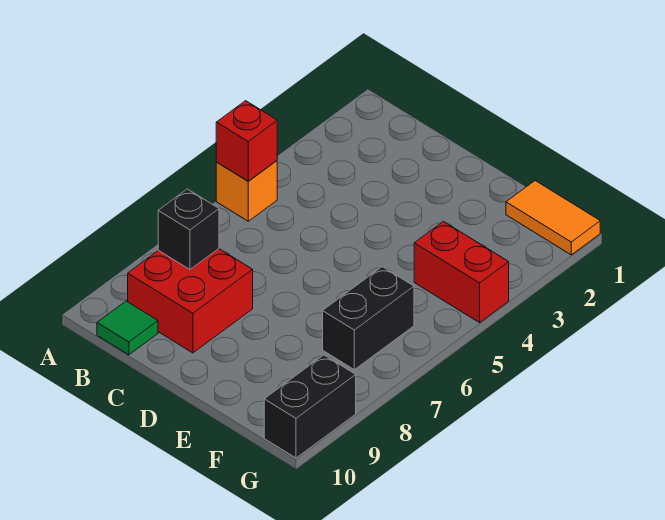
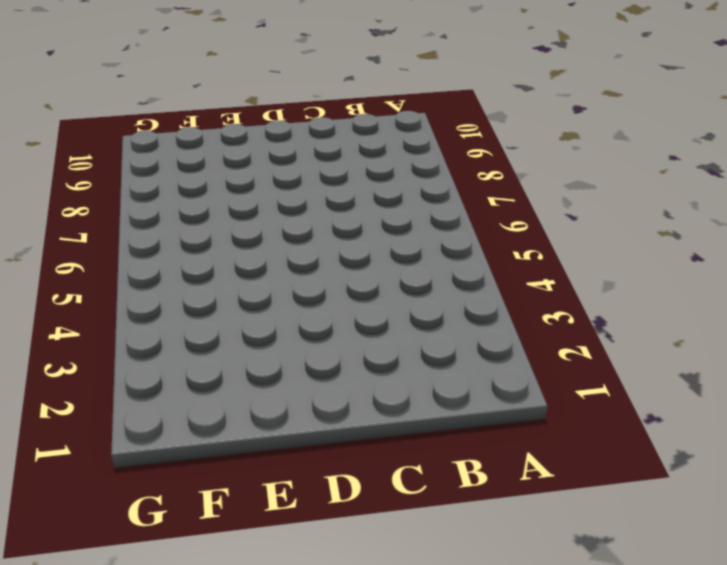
none -> orange brick A5 level 1
none -> red brick B8:C9 level 1

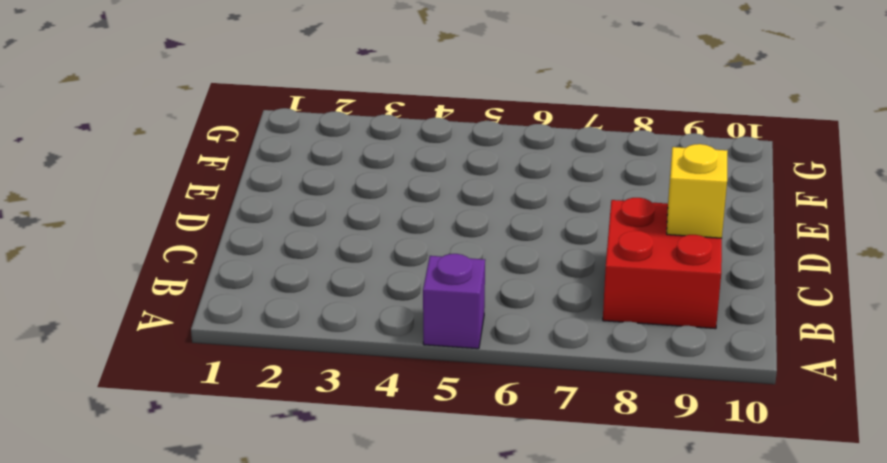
purple brick A5 level 1 -> orange brick A5 level 1
yellow brick C9 level 2 -> none
none -> green tile B10 level 1
none -> orange tile F1:G1 level 1

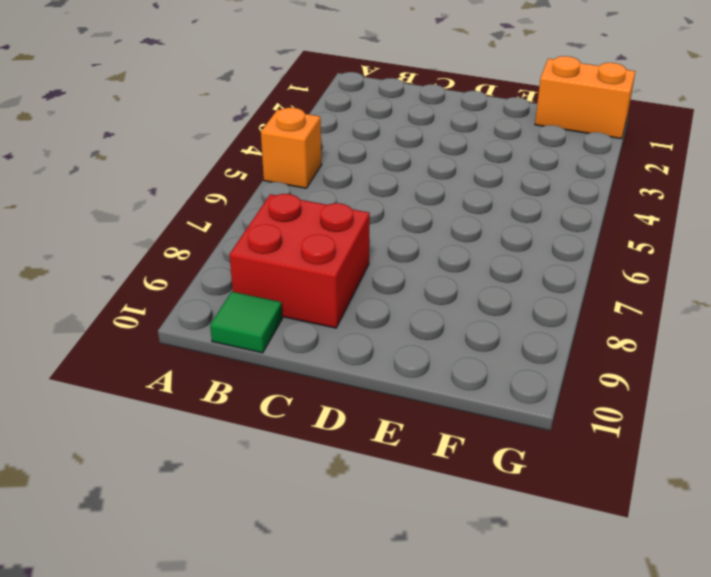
orange brick F1:G1 level 1 -> orange tile F1:G1 level 1
none -> red brick F4:G4 level 1
none -> black brick F6:F7 level 1

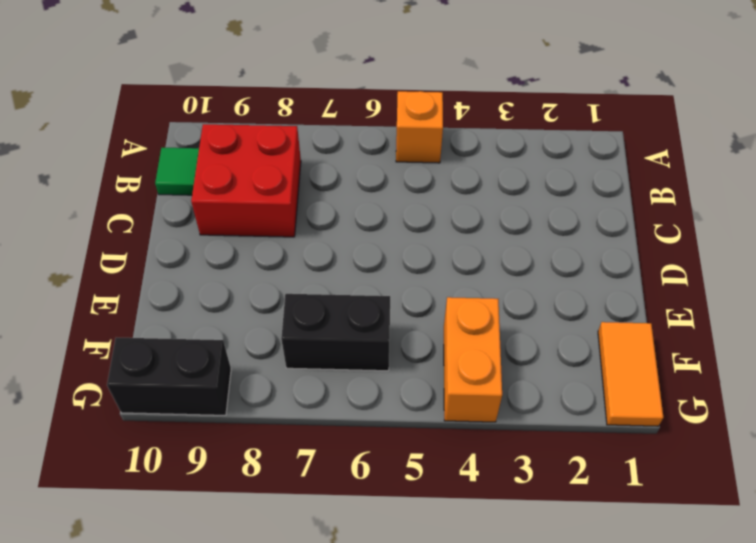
orange brick F4:G4 level 1 -> red brick F4:G4 level 1
none -> red brick A5 level 2
none -> black brick B8 level 2

